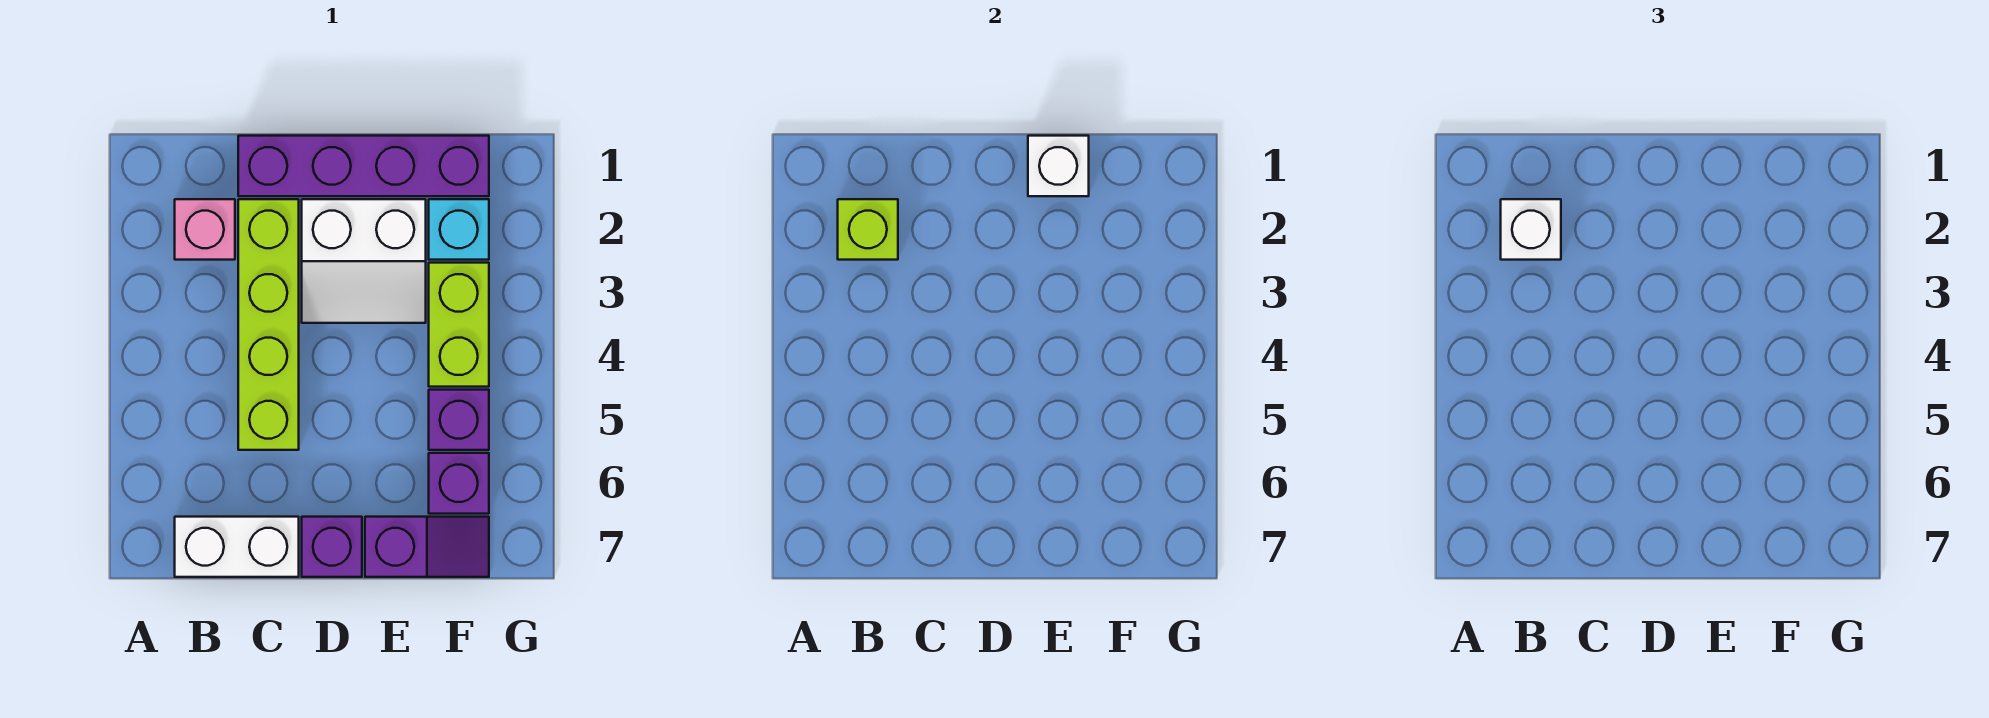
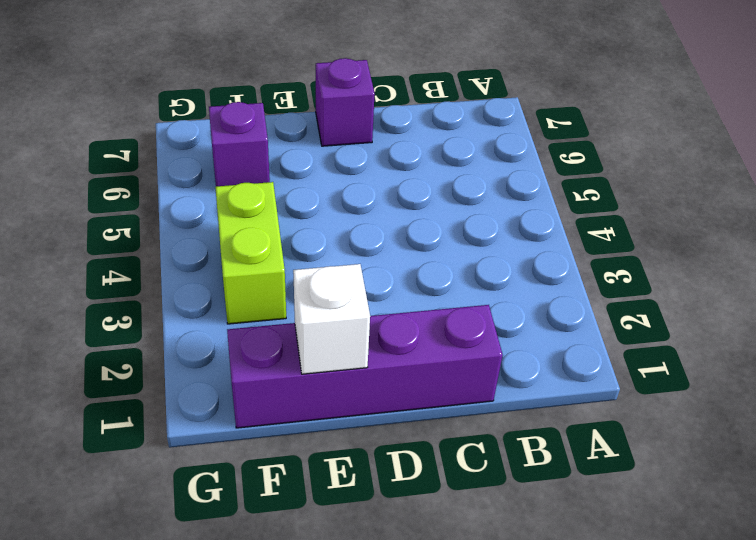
none -> pink brick B2 level 1
none -> white brick B7:C7 level 1
none -> lime brick C2:C5 level 1

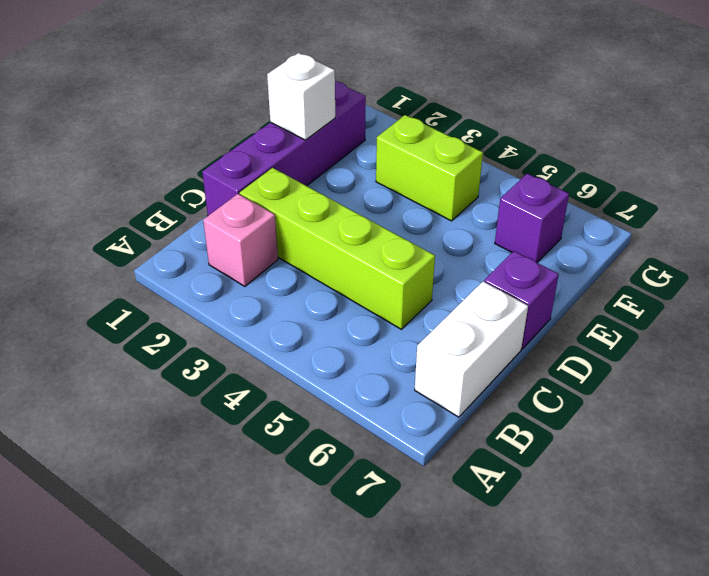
none -> white slope D2:E3 level 1 top 2
none -> purple slope E7:F7 level 1 top E
none -> cyan brick F2 level 1

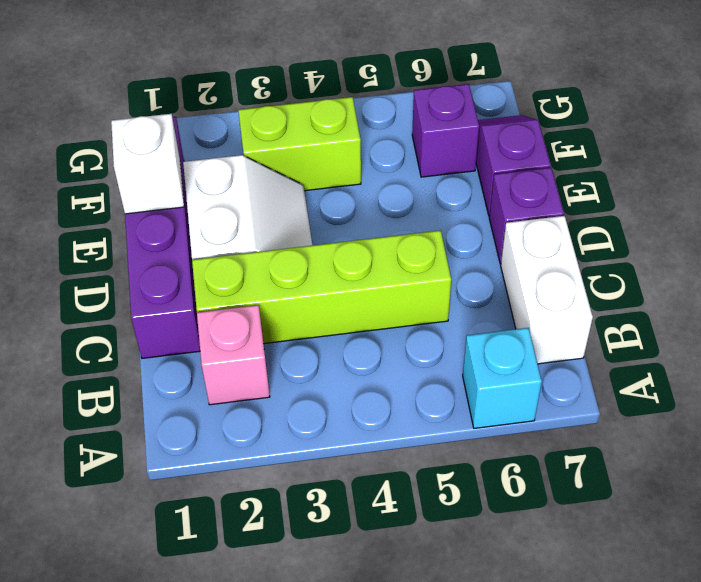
cyan brick A6 level 1 -> cyan brick F2 level 1
none -> purple brick F5 level 1
none -> lime brick B2 level 2
none -> white brick B2 level 3

